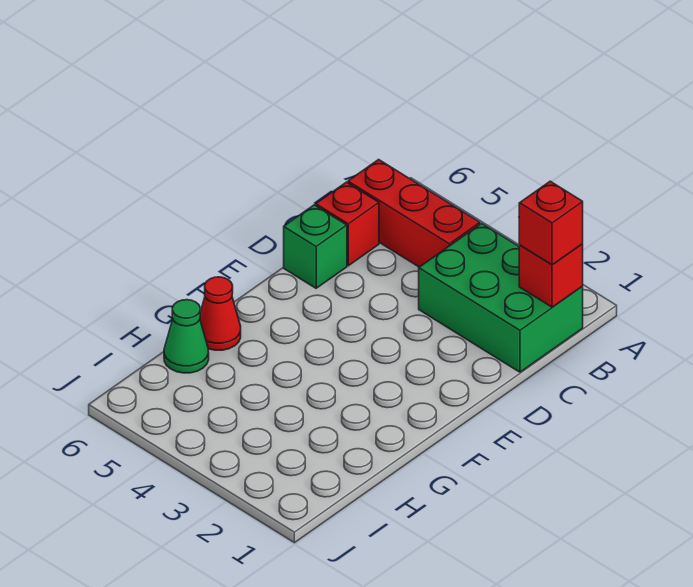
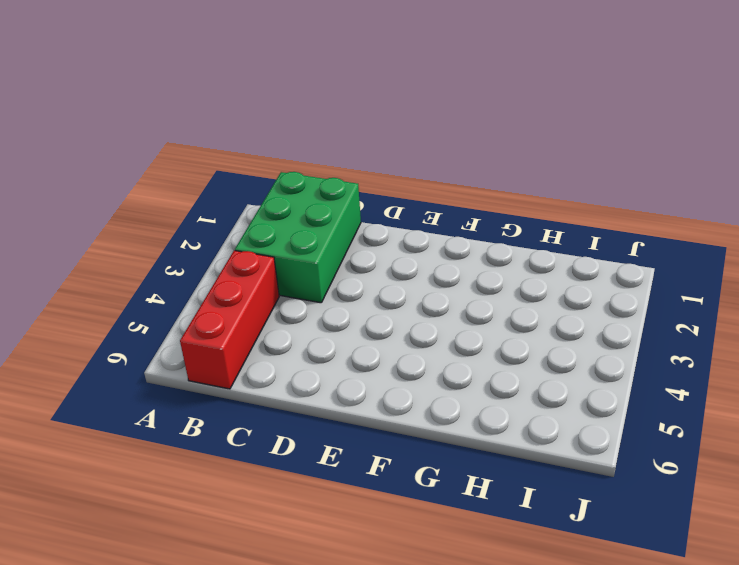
none -> red brick C6 level 1
none -> green brick D6 level 1

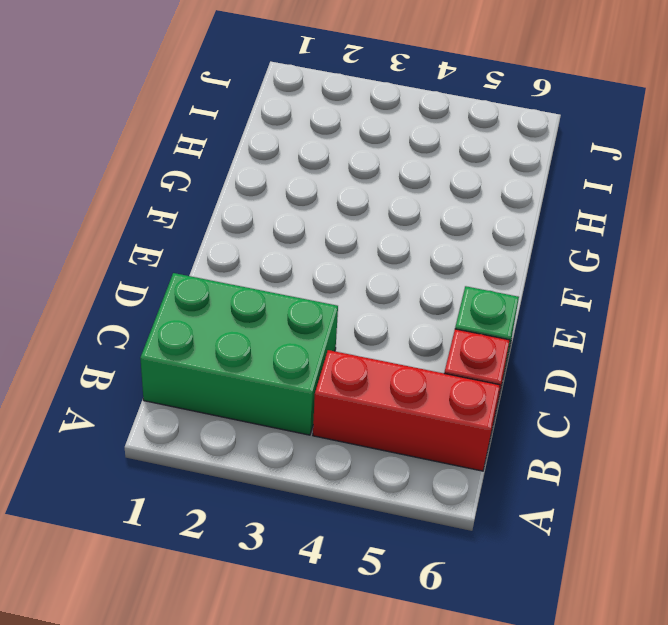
none -> red cone G6 level 1
none -> green cone H6 level 1

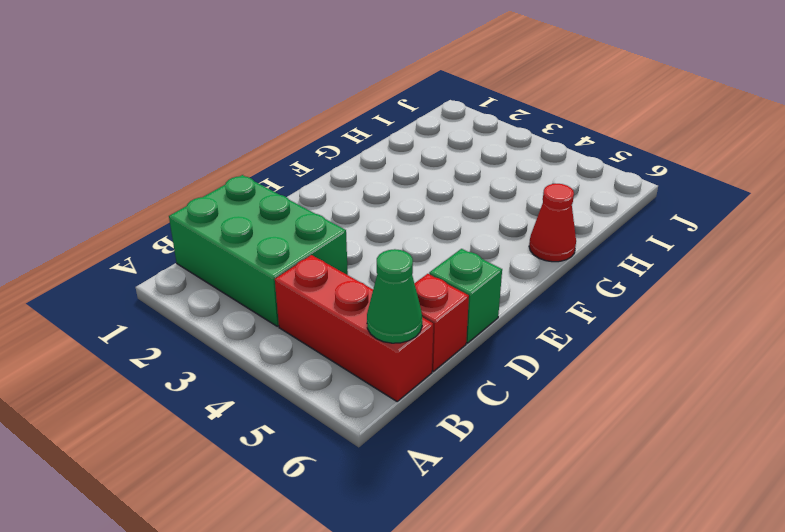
green cone B6 level 2 -> green cone H6 level 1
none -> red brick B1 level 2
none -> red brick B1 level 3

